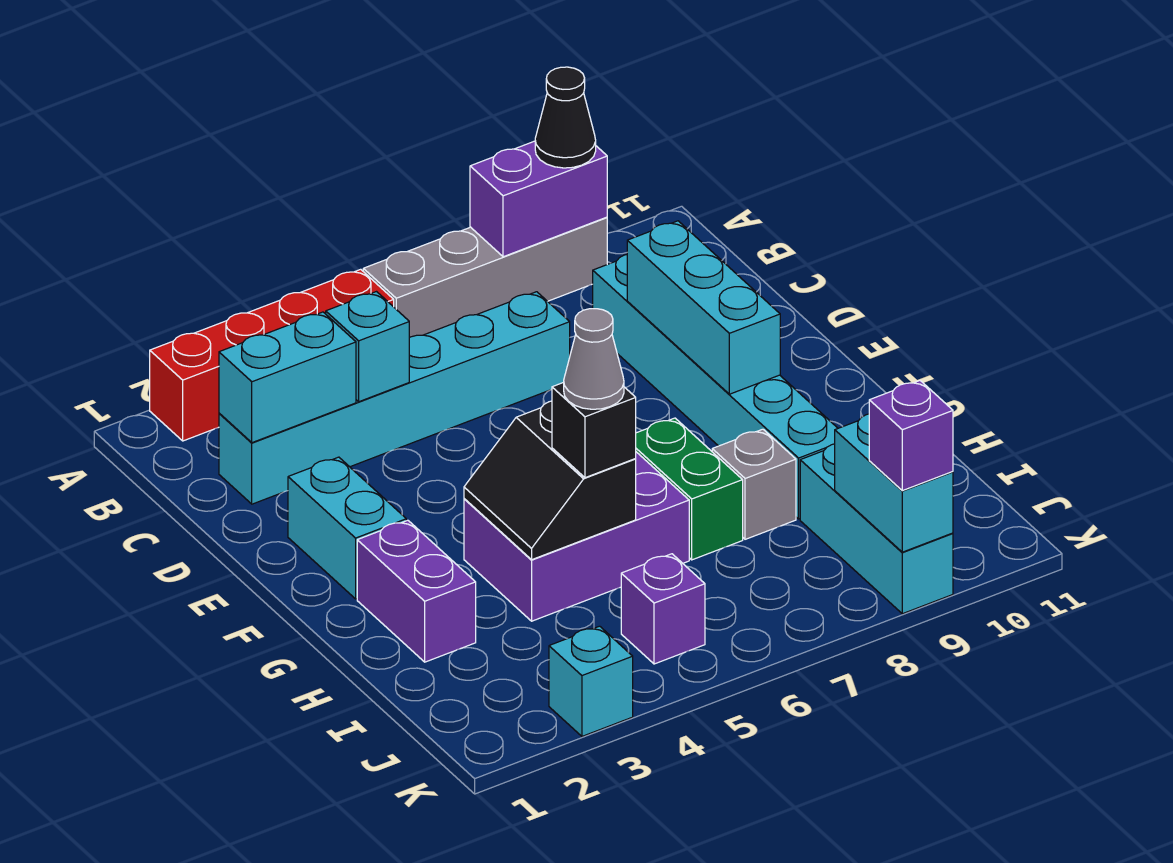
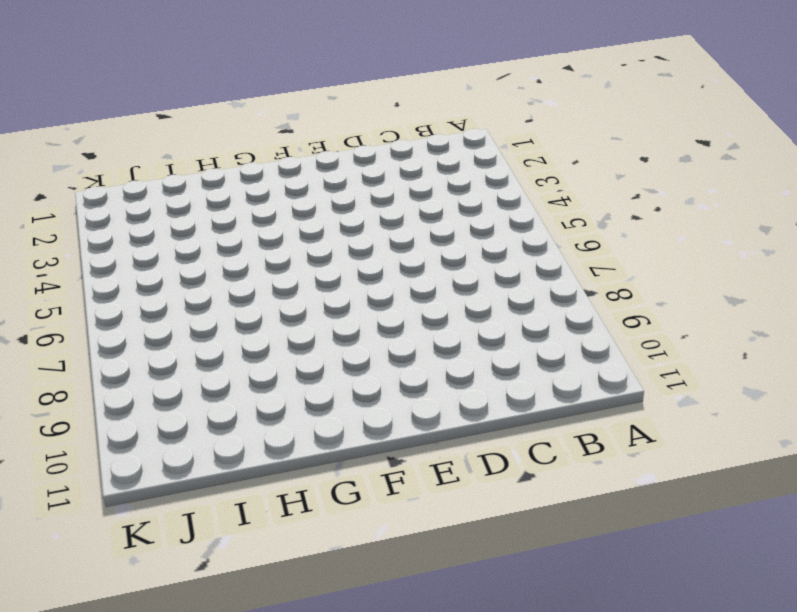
none -> red brick A2:A5 level 1
none -> grey brick A6:A9 level 1
none -> cyan brick C2:C7 level 1

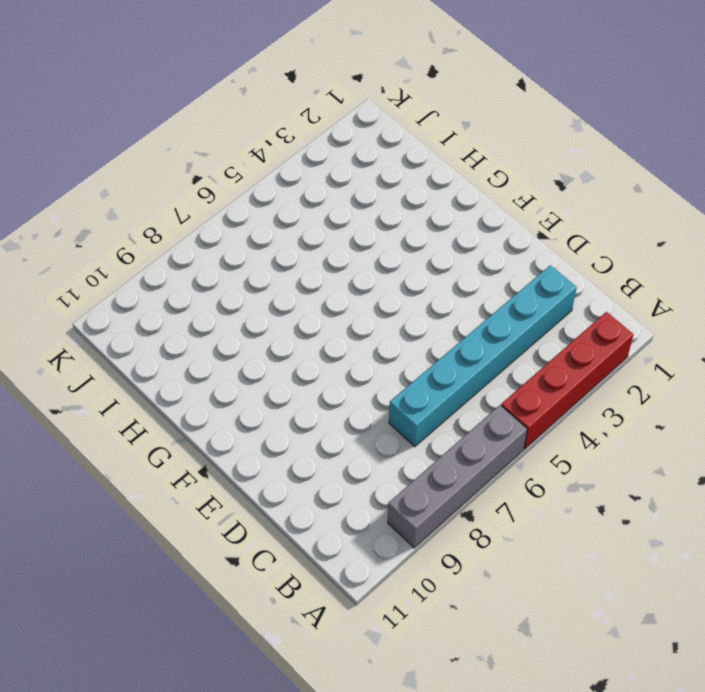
none -> cyan brick C9:H9 level 1
none -> cyan brick E2:F2 level 1
none -> purple brick G2:H2 level 1

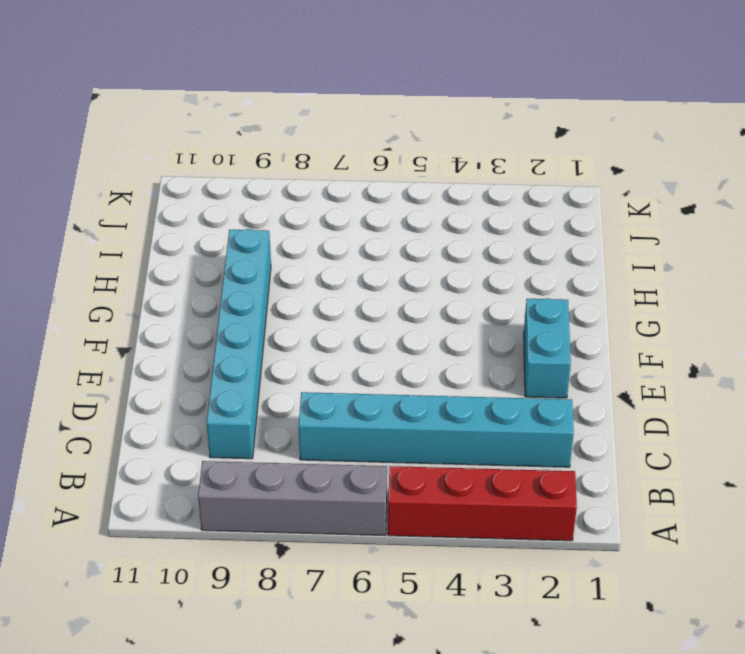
none -> purple brick G2:H2 level 1
none -> purple brick G4:H6 level 1
none -> green brick G7:H7 level 1

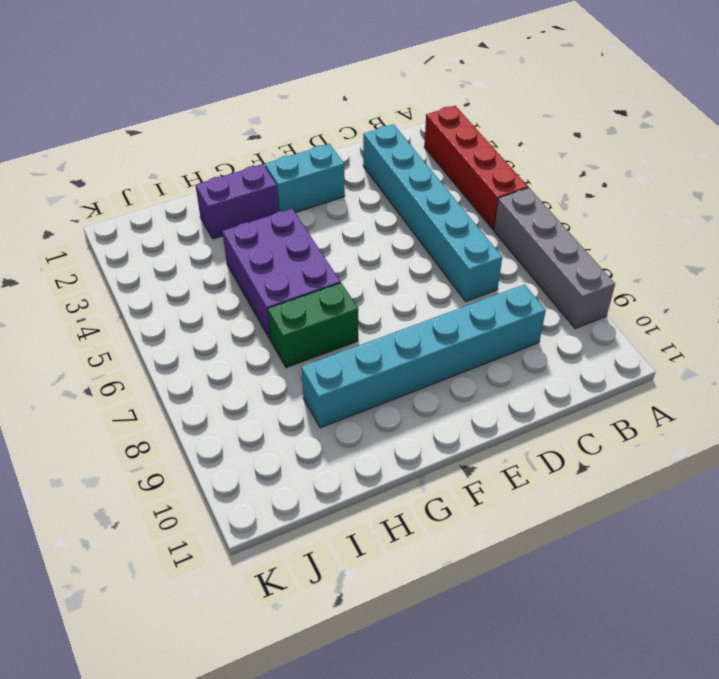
none -> grey brick H8 level 1
none -> cyan brick I9:K9 level 1
none -> purple brick J5 level 1

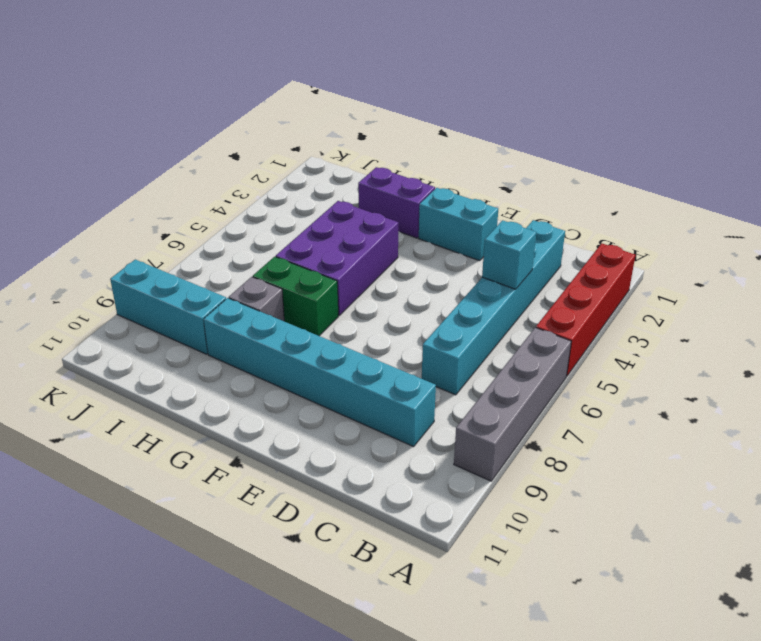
none -> purple brick J5 level 1
none -> cyan brick K3 level 1
none -> purple brick A8:A9 level 2

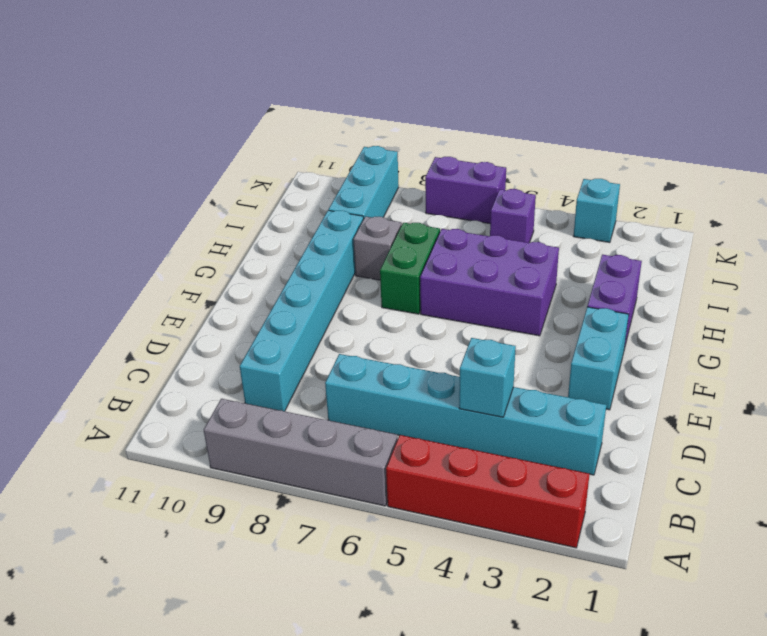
purple brick K6:K7 level 1 -> purple brick A8:A9 level 2
none -> cyan brick C2:C3 level 2
none -> cyan brick D9:F9 level 2
none -> black slope G4:H5 level 2 top 5

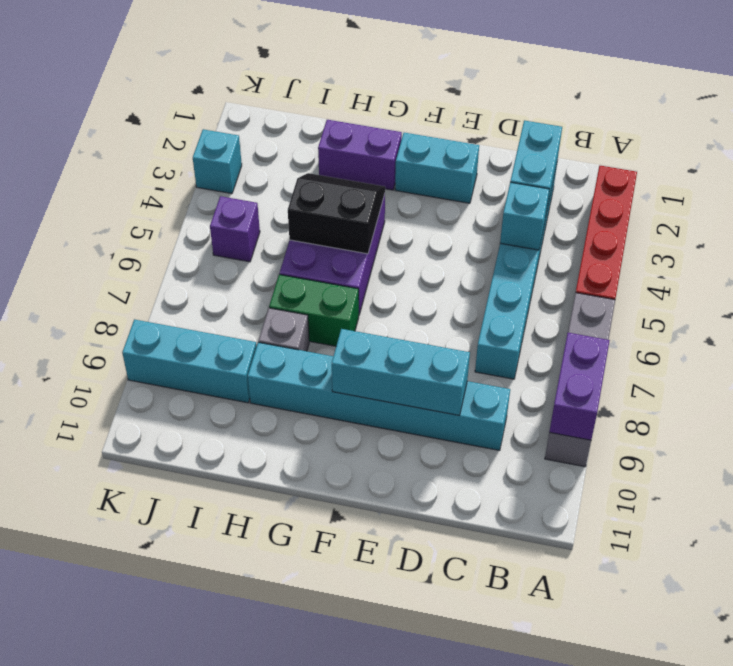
none -> cyan brick J9:K9 level 2
none -> black cone A9 level 3
none -> black brick H5 level 3

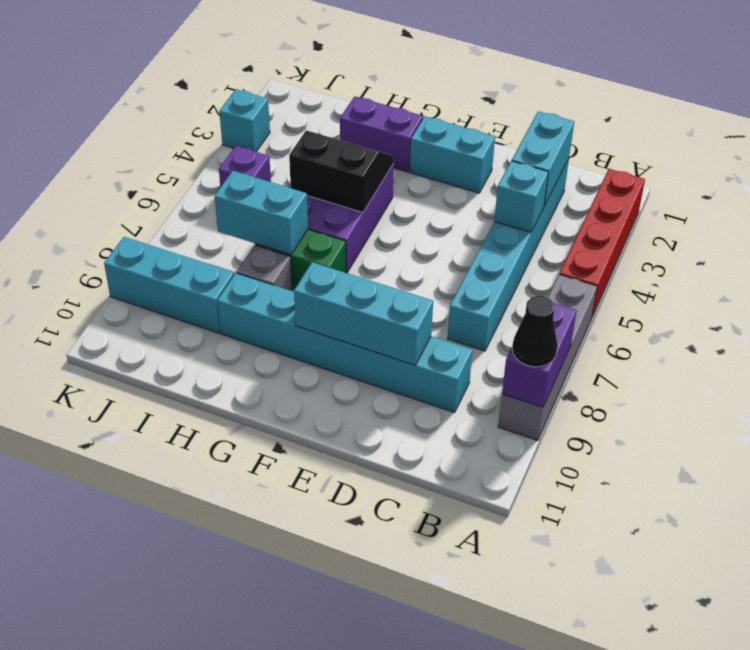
cyan brick H7:I7 level 2 -> cyan brick J9:K9 level 2
none -> black brick H5 level 3
none -> purple brick K9 level 3
none -> grey cone H5 level 4

